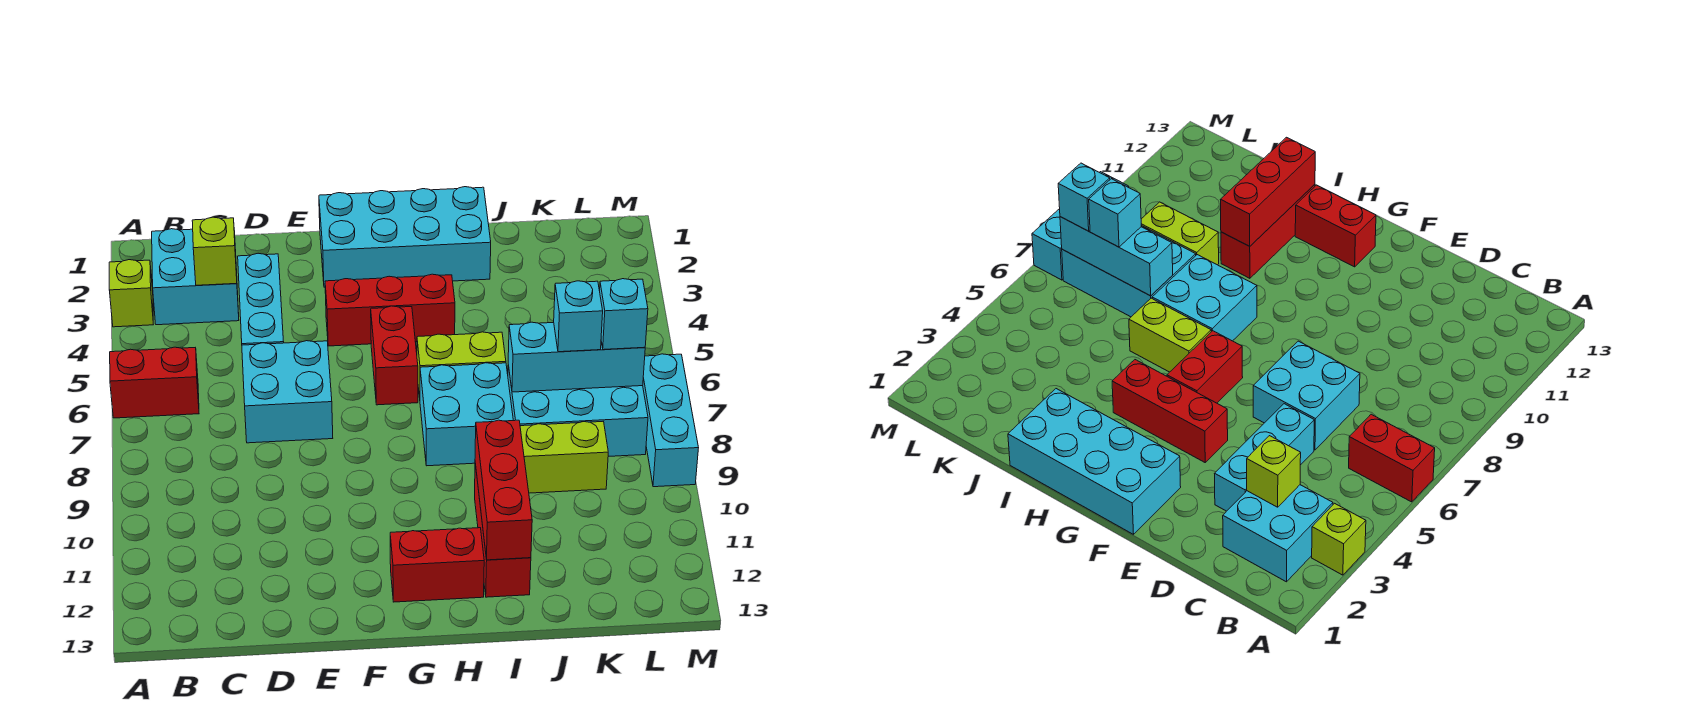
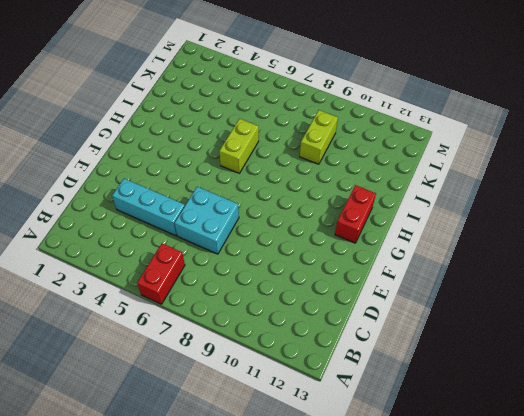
none -> lime brick A3 level 1
none -> cyan brick B2:C3 level 1
none -> cyan brick F1:I2 level 1

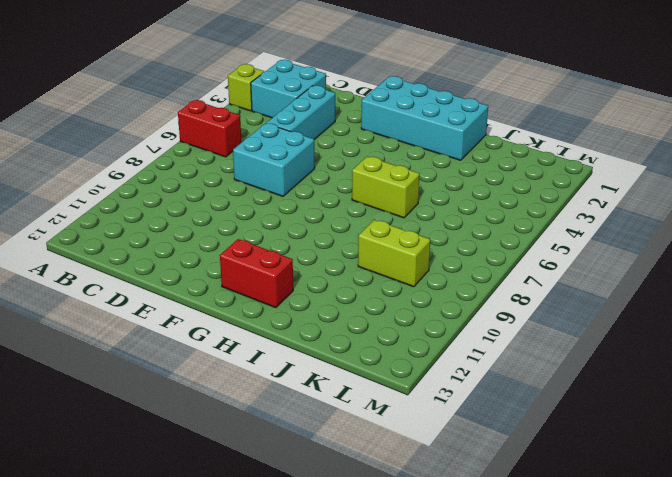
none -> red brick F4:H4 level 1
none -> red brick G5:G6 level 1
none -> cyan brick H7:I8 level 1

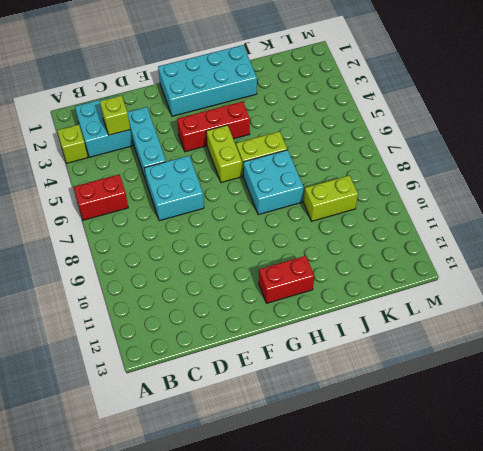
lime brick G5:G6 level 1 -> red brick G5:G6 level 1
none -> red brick I10:I12 level 1
none -> cyan brick J7:L8 level 1
none -> cyan brick M7:M9 level 1

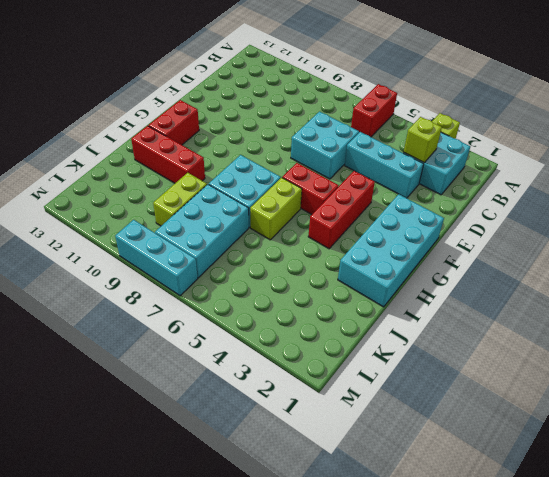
none -> red brick I10:I12 level 2
none -> cyan brick J7:L7 level 2
none -> cyan brick K7 level 3

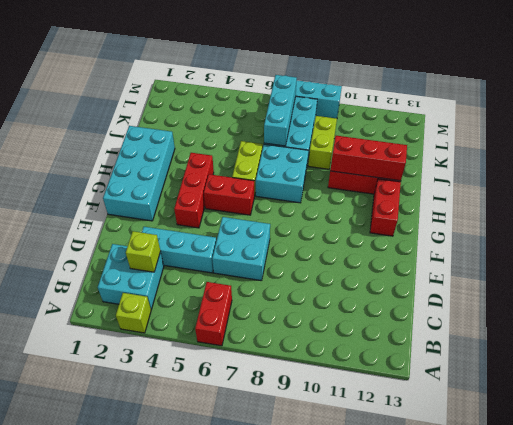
none -> cyan brick K7 level 3
none -> cyan brick L7 level 3

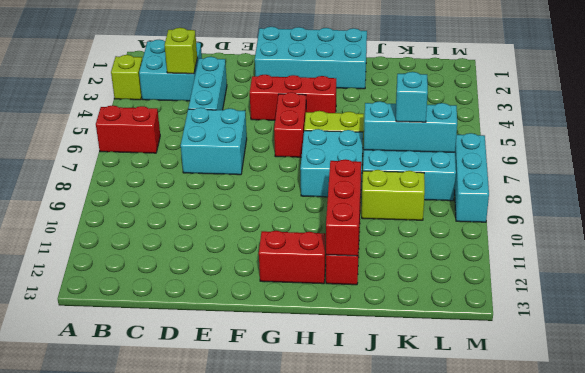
none -> cyan brick L7 level 3

